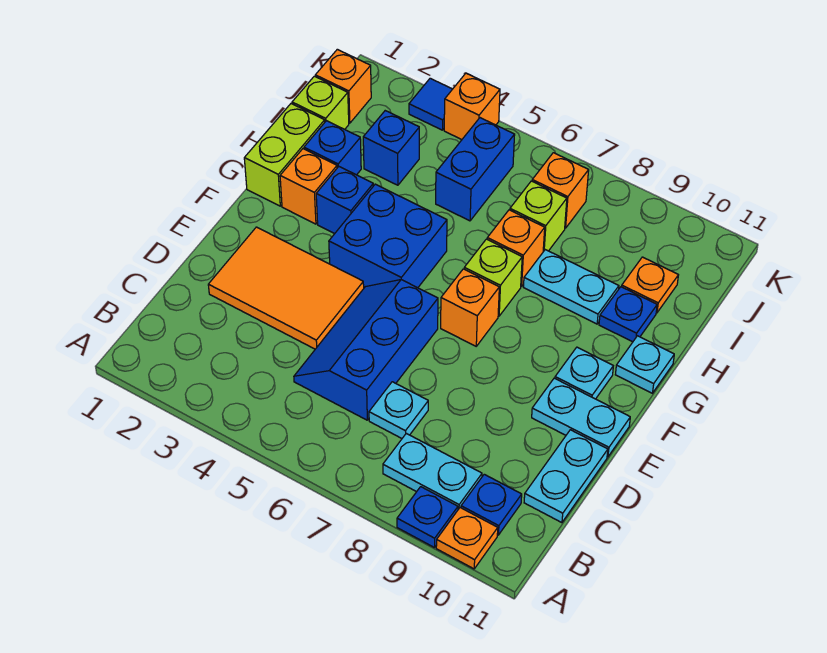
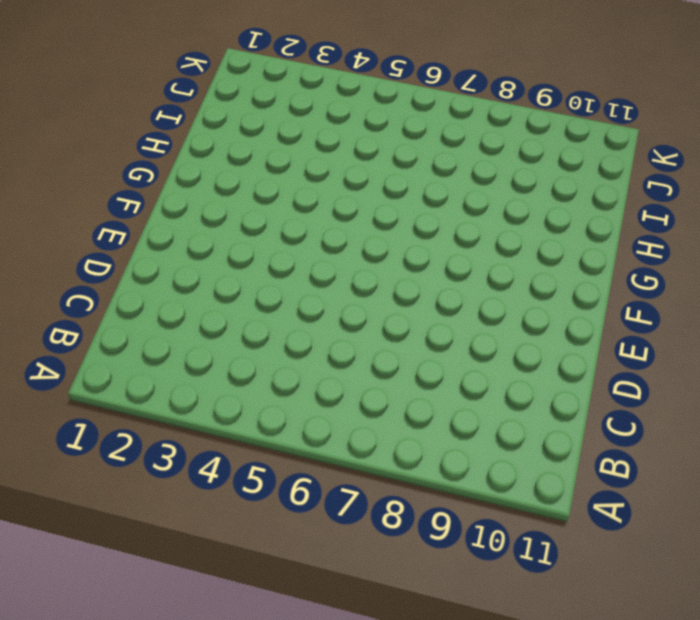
none -> blue plate A9 level 1
none -> orange plate A10 level 1
none -> cyan plate B8:B9 level 1
none -> blue plate B10 level 1

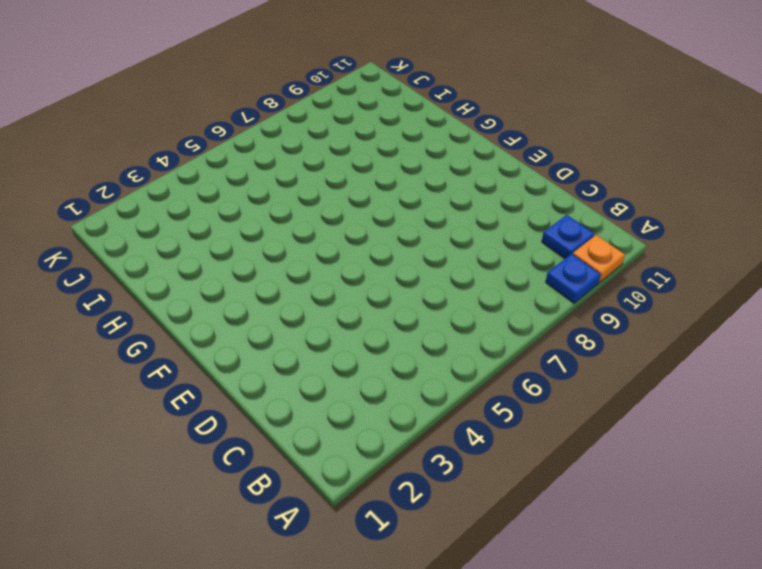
none -> cyan plate B8:B9 level 1
none -> blue slope C5:E6 level 1 top 6
none -> cyan plate C7 level 1
none -> cyan plate C11:D11 level 1

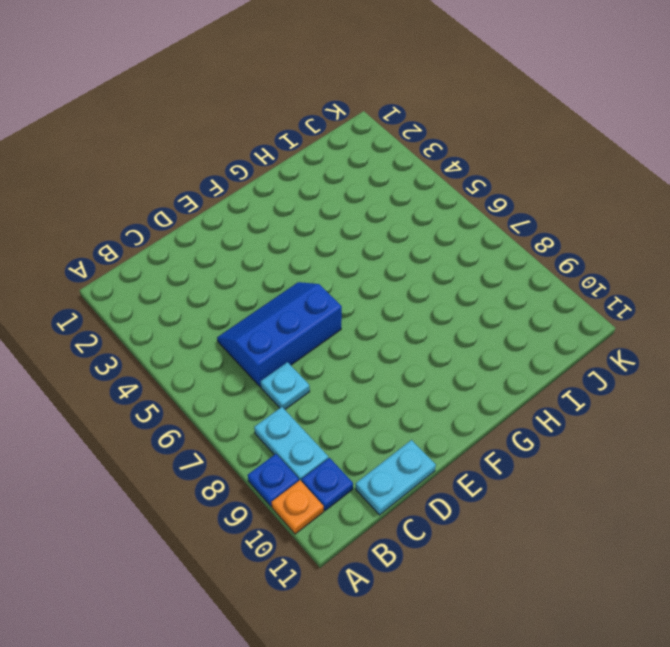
none -> orange tile D2:E4 level 1
none -> cyan plate E10:E11 level 1
none -> blue brick F4:G5 level 1
none -> orange brick F7 level 1

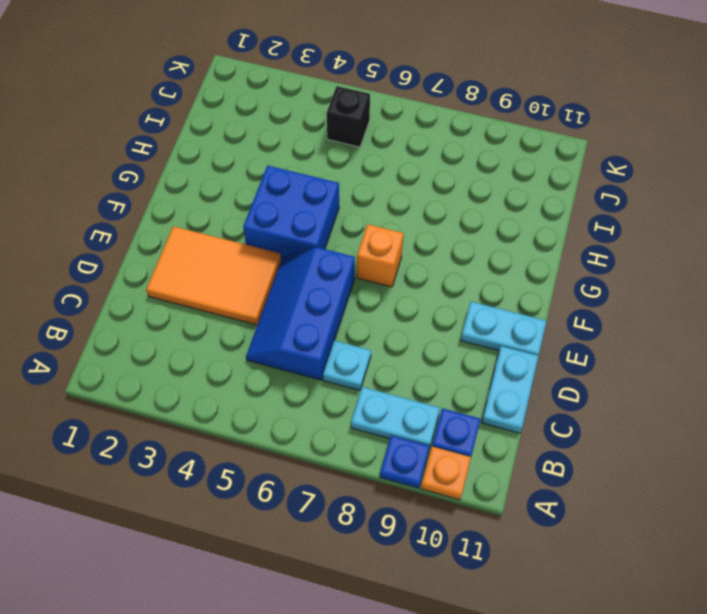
black brick J5 level 1 -> blue brick I5:J5 level 1
none -> cyan plate F10 level 1
none -> lime brick G1:H1 level 1
none -> orange brick G2 level 1
none -> blue brick G3 level 1

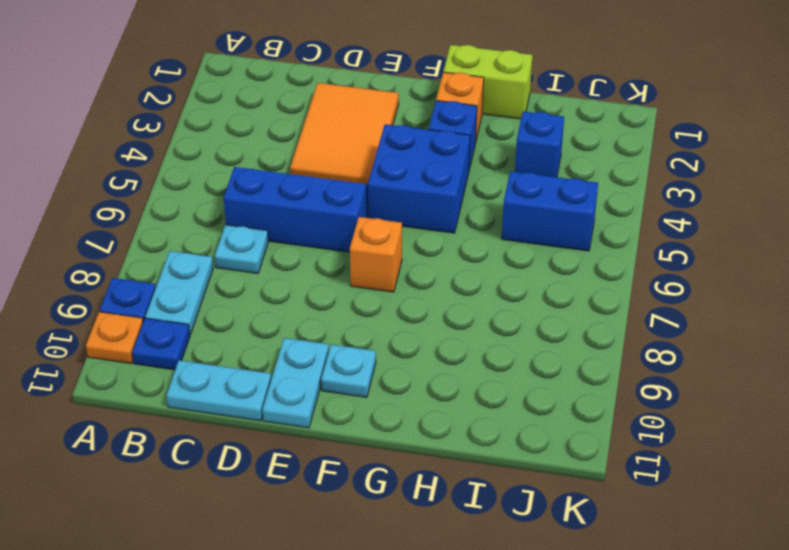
none -> lime brick G7 level 1
none -> cyan plate G11 level 1
none -> blue brick H2 level 1
none -> orange brick H7 level 1

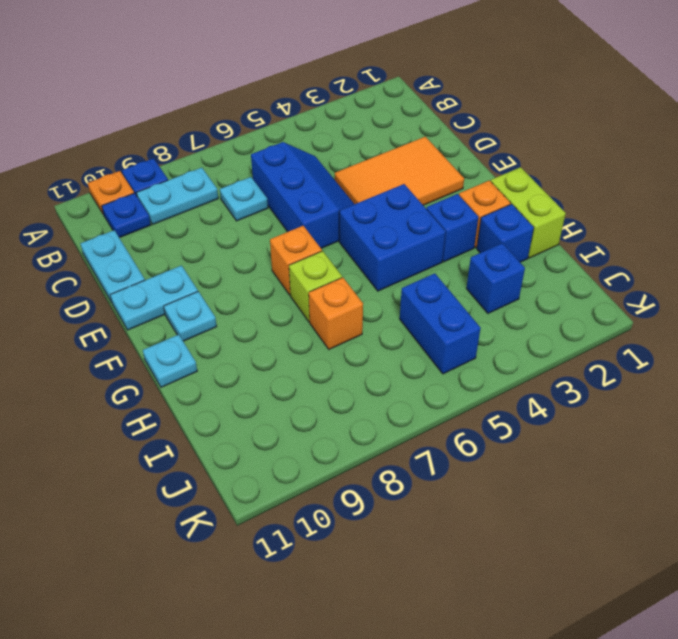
none -> cyan plate H8:H9 level 1
none -> blue plate H10 level 1
none -> lime brick I1 level 1
none -> lime brick I7 level 1

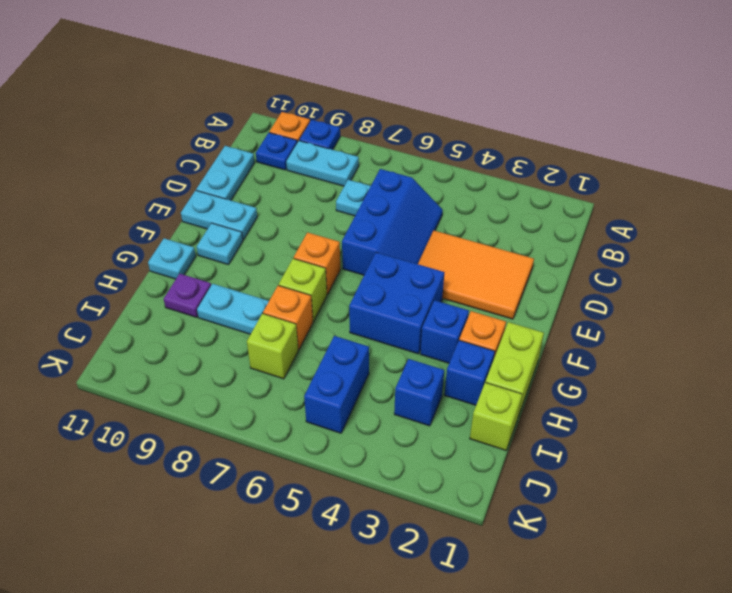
purple plate H10 level 1 -> blue plate H10 level 1
none -> orange plate I10 level 1
none -> orange brick J1 level 1
none -> orange brick J7 level 1
none -> blue tile K3 level 1

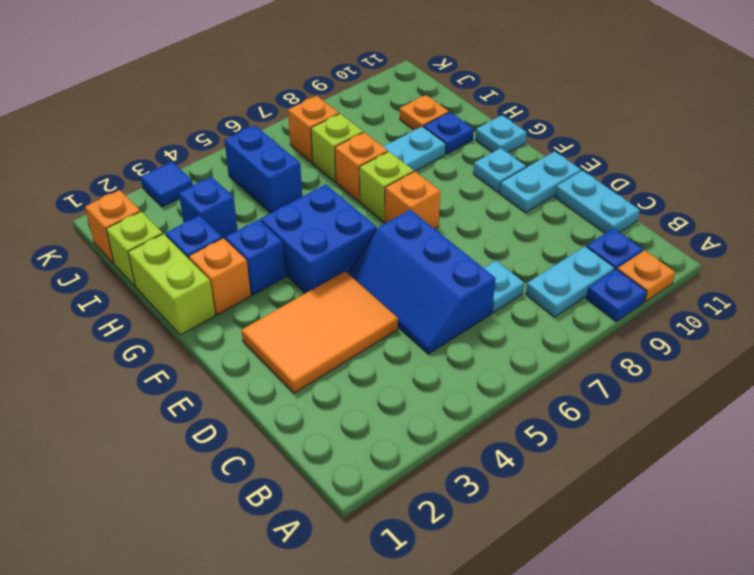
none -> orange brick K4 level 1

